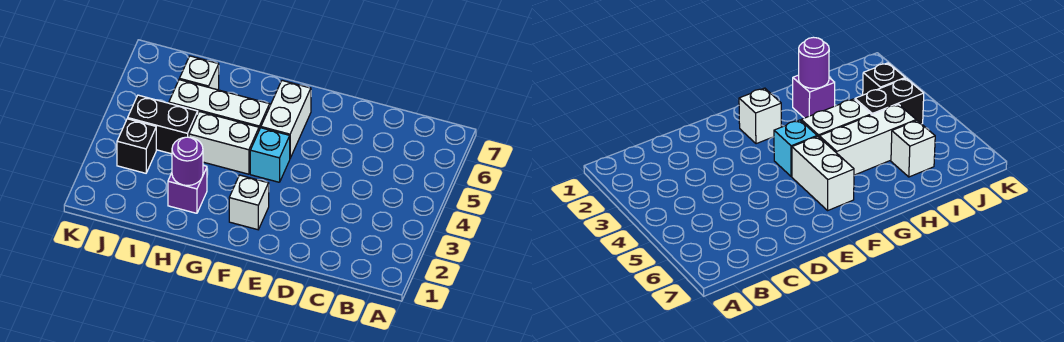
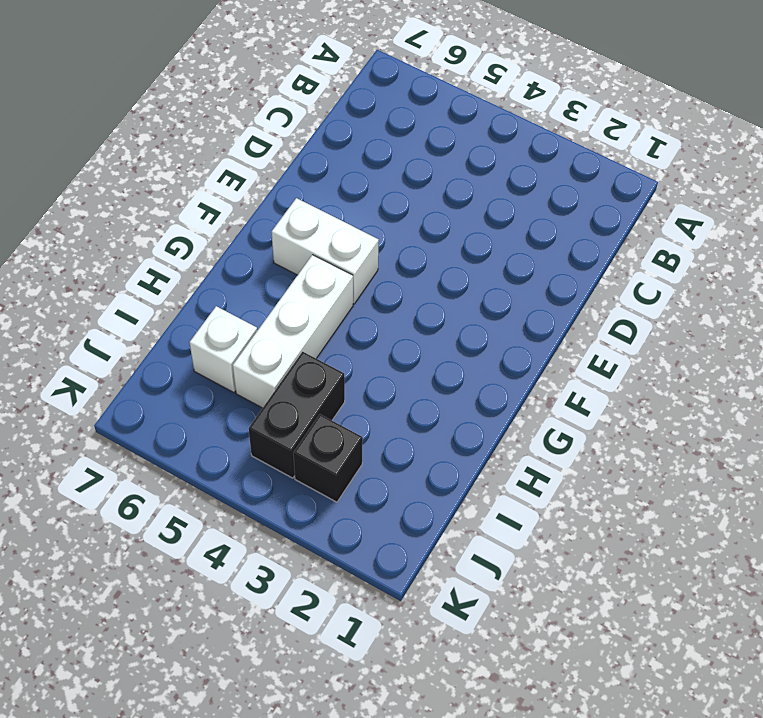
none -> white brick F2 level 1
none -> cyan brick F4 level 1

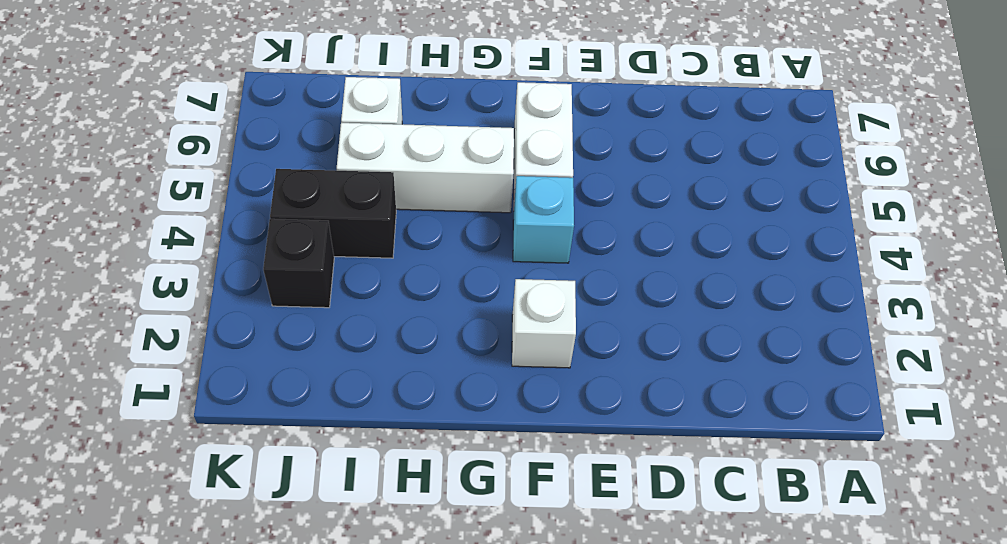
none -> white brick G4:H4 level 1
none -> purple brick H2 level 1

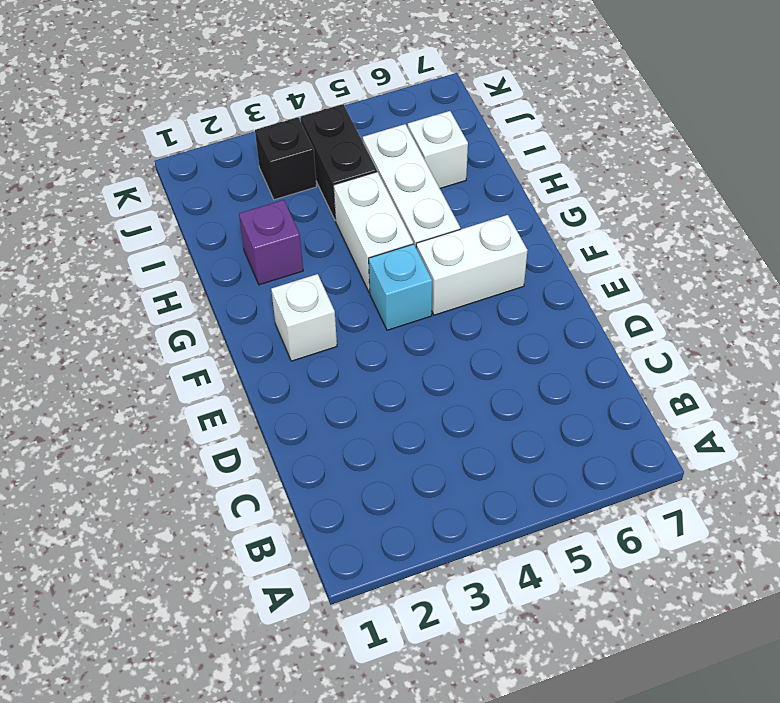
none -> purple round brick H2 level 2

